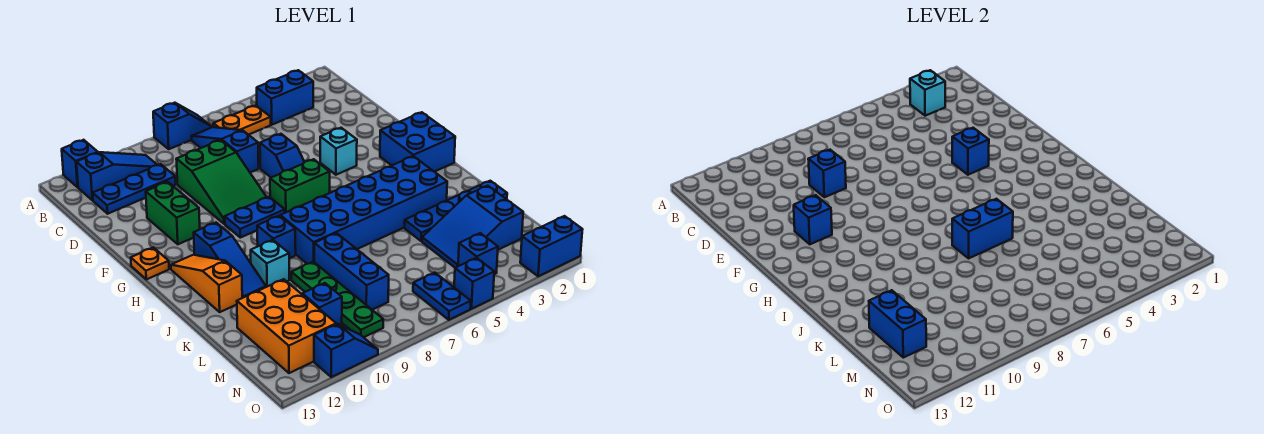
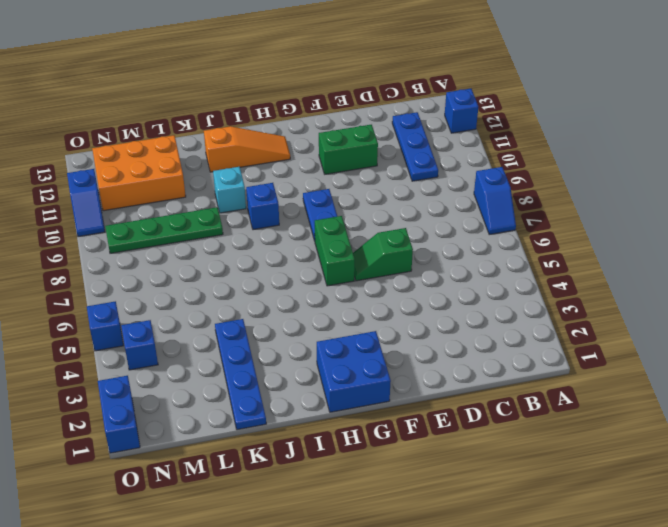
green slope E6:F6 level 1 top E -> blue slope E6:F6 level 1 top E
none -> blue brick B3:B4 level 1
none -> orange plate B5:B6 level 1
none -> blue slope B7:D7 level 1 top D
none -> blue slope B10:B12 level 1 top 12

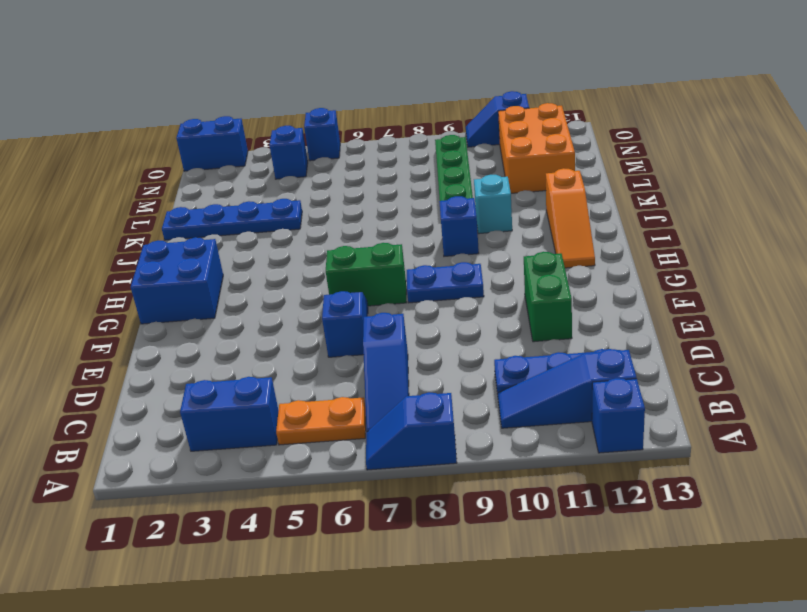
none -> green slope D8:F9 level 1 top D
none -> cyan brick F4 level 1
none -> orange plate G13 level 1
none -> blue slope H11:J11 level 1 top H

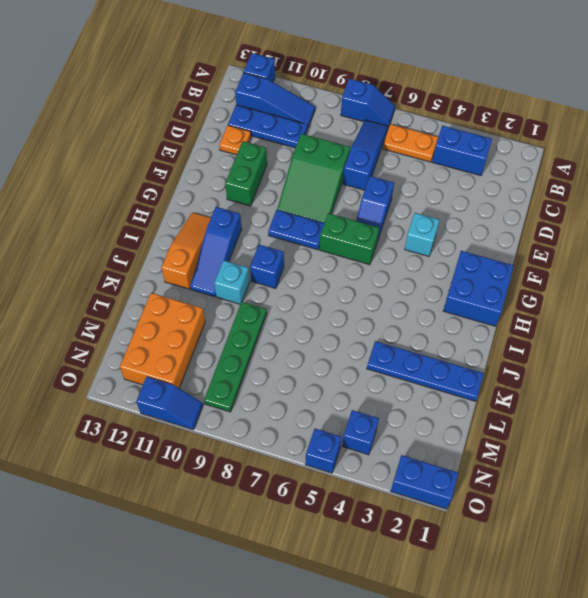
orange plate D12 level 1 -> orange plate G13 level 1
none -> blue brick I3:J8 level 1
none -> blue brick K8:M8 level 1
none -> blue slope L2:M4 level 1 top 2
none -> blue brick M10 level 1

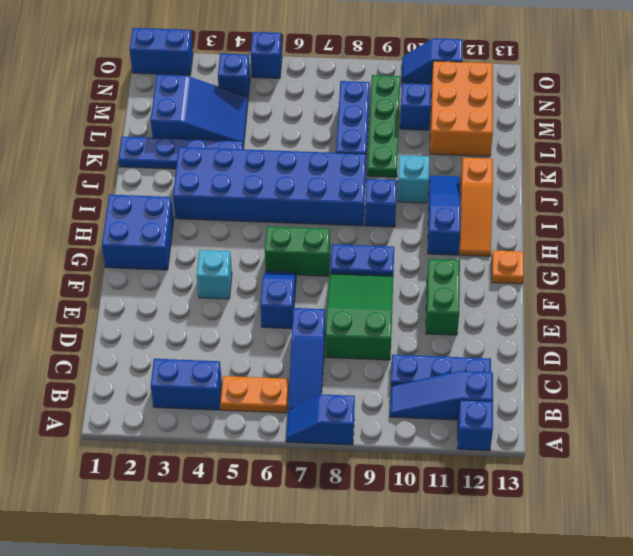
none -> blue plate N6:O6 level 1
none -> cyan brick B3 level 2
none -> blue brick D9 level 2
none -> blue brick F4 level 2

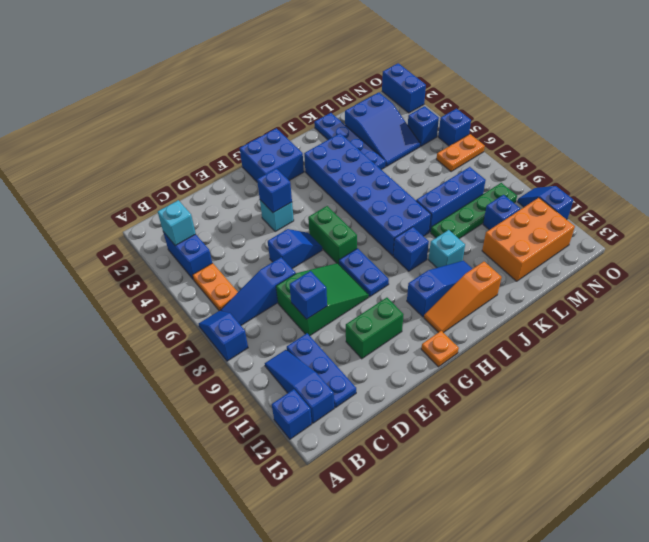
orange plate N6:O6 level 1 -> blue plate N6:O6 level 1
none -> blue brick F11 level 2
none -> blue brick J6:J7 level 2
none -> blue brick L12:M12 level 2

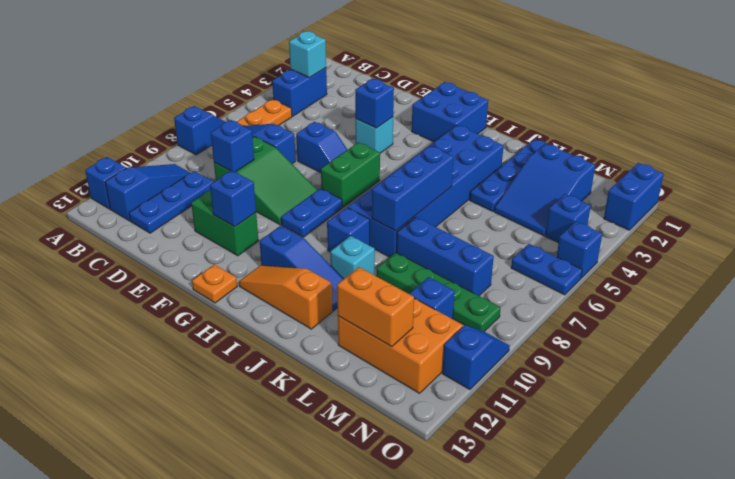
blue brick J6:J8 level 2 -> blue brick J6:J7 level 2
orange brick L12:M12 level 2 -> blue brick L12:M12 level 2

